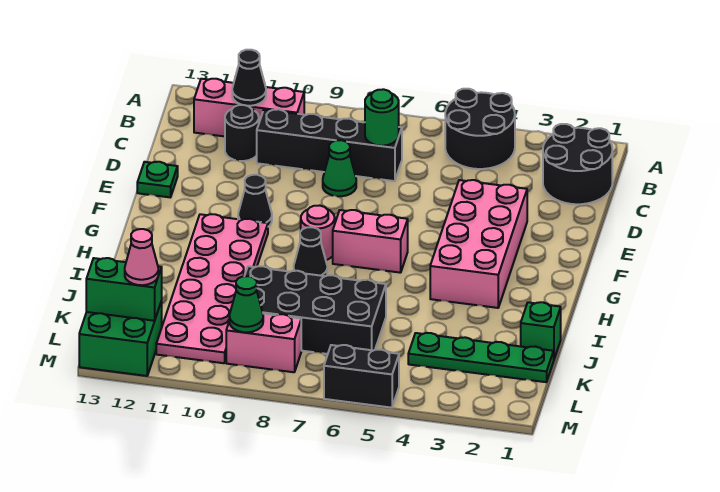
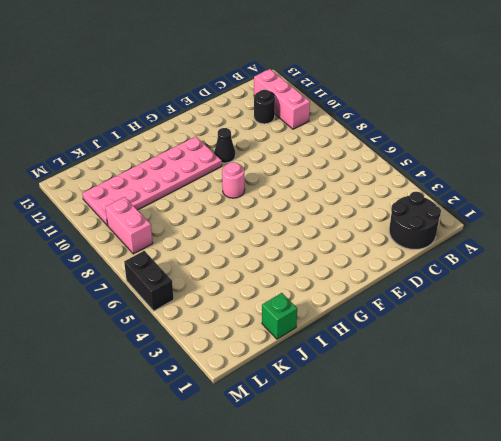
none -> black round brick A4:B5 level 1
none -> black brick C7:C10 level 1
none -> green cone D8 level 1

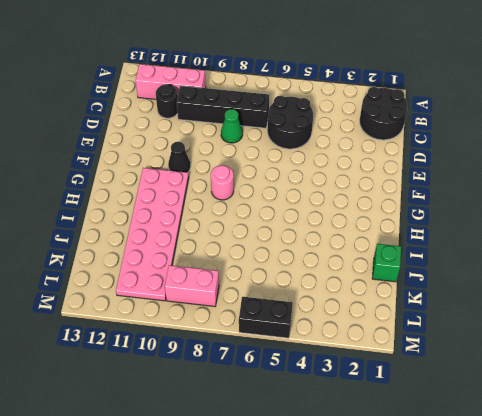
black round brick C5:D6 level 1 -> black round brick A4:B5 level 1
none -> pink brick E3:H4 level 1
none -> green plate E13 level 1
none -> pink brick G6:G7 level 1

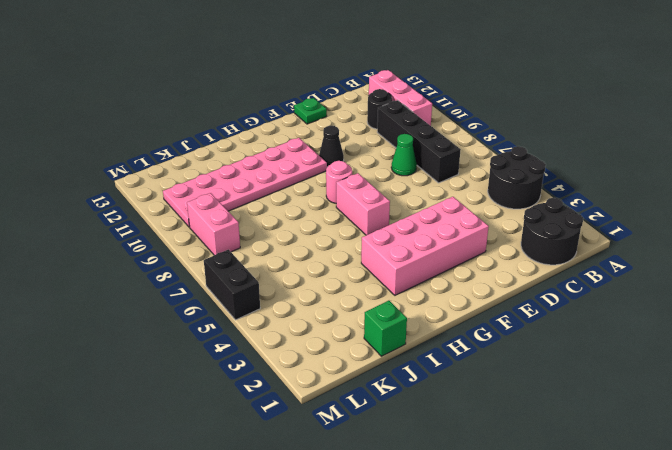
none -> black cone H8 level 1
none -> black brick J6:K9 level 1
none -> green plate K1:K4 level 1

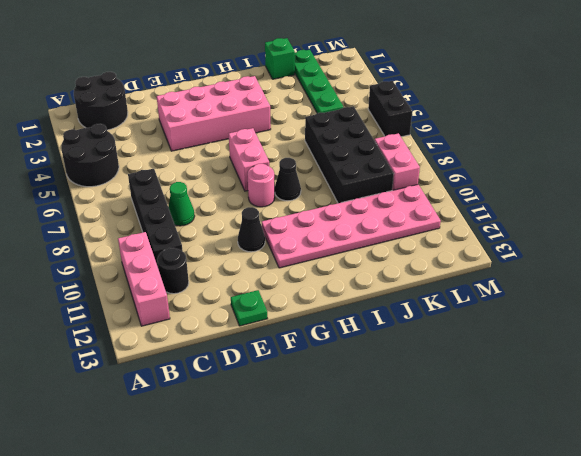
none -> green brick L12:M13 level 1
none -> black cone B11 level 2
none -> green round brick C7 level 2

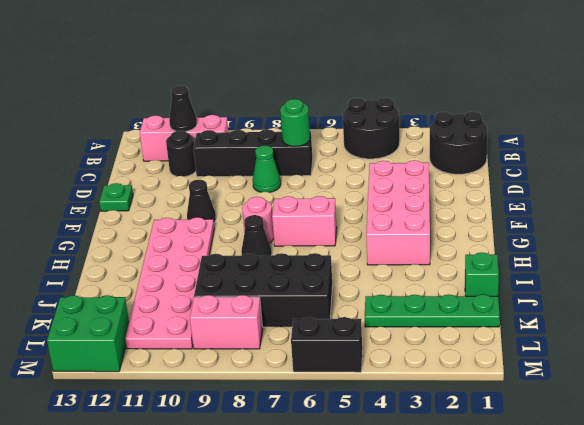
none -> green cone L9 level 2
none -> green brick L12:L13 level 2
none -> pink cone L12 level 3

